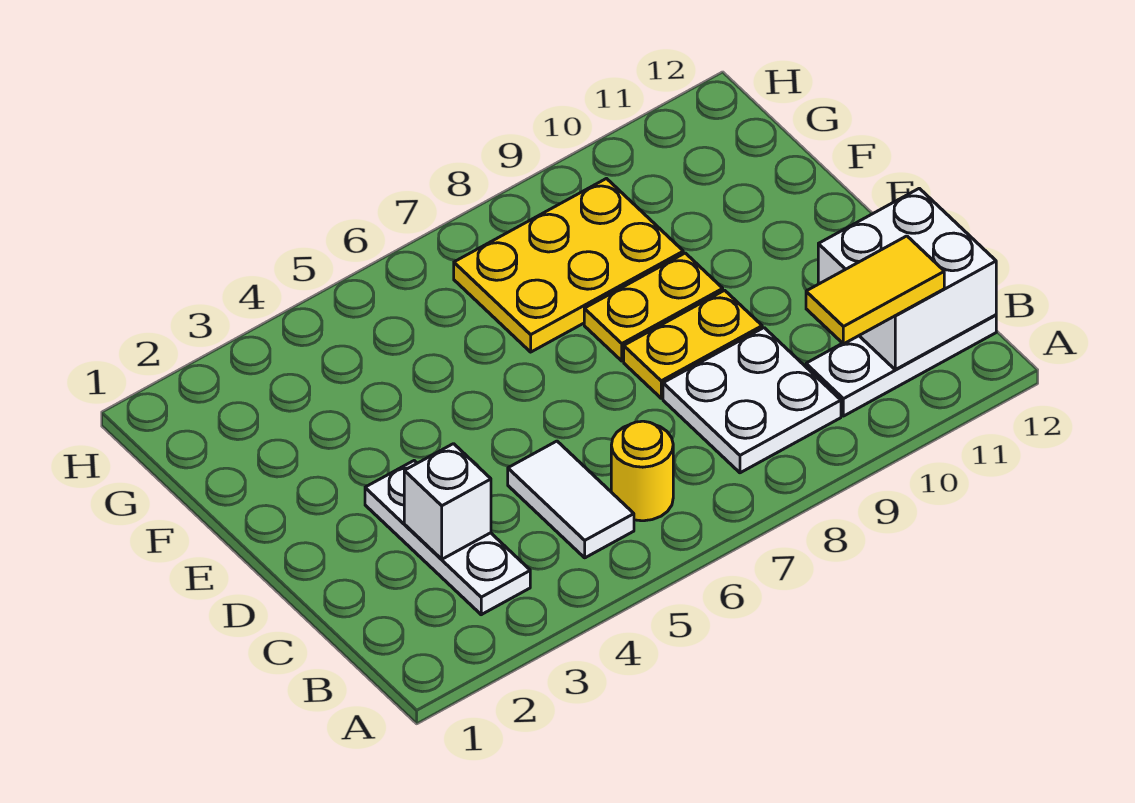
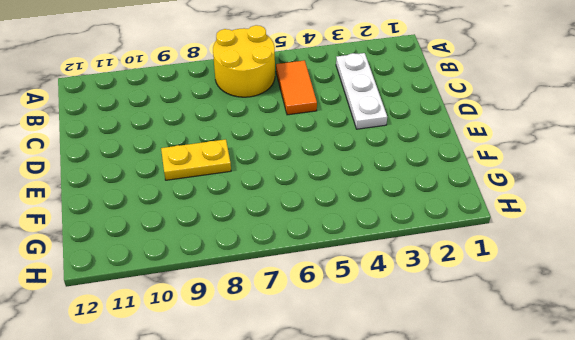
yellow round brick A6:B7 level 1 -> yellow round brick B6 level 1
orange tile B5:C5 level 1 -> white tile B5:C5 level 1
none -> white plate B8:C9 level 1
none -> white plate B10:B12 level 1

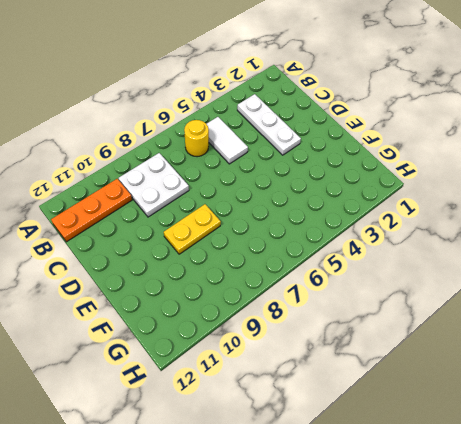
orange plate B10:B12 level 1 -> white plate B10:B12 level 1
none -> yellow plate D8:D9 level 1
none -> yellow plate F7:G9 level 1

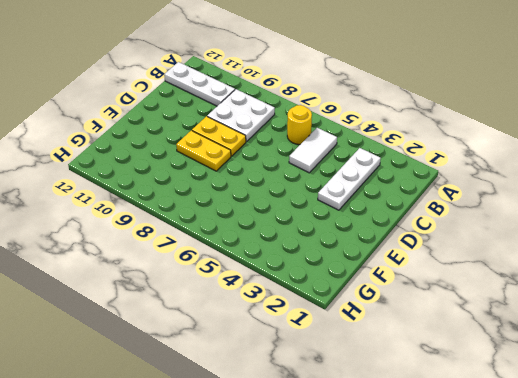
none -> yellow plate F7:G9 level 1
none -> white brick B11:C12 level 2

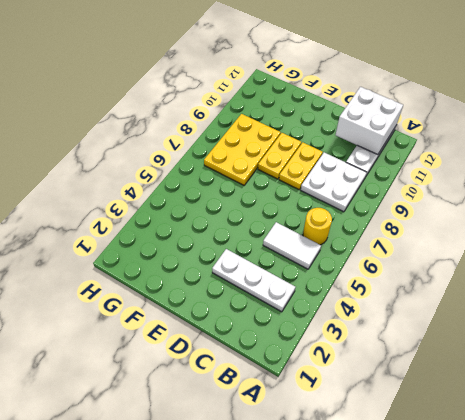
none -> white brick C3 level 2
none -> yellow tile B10:B11 level 3

